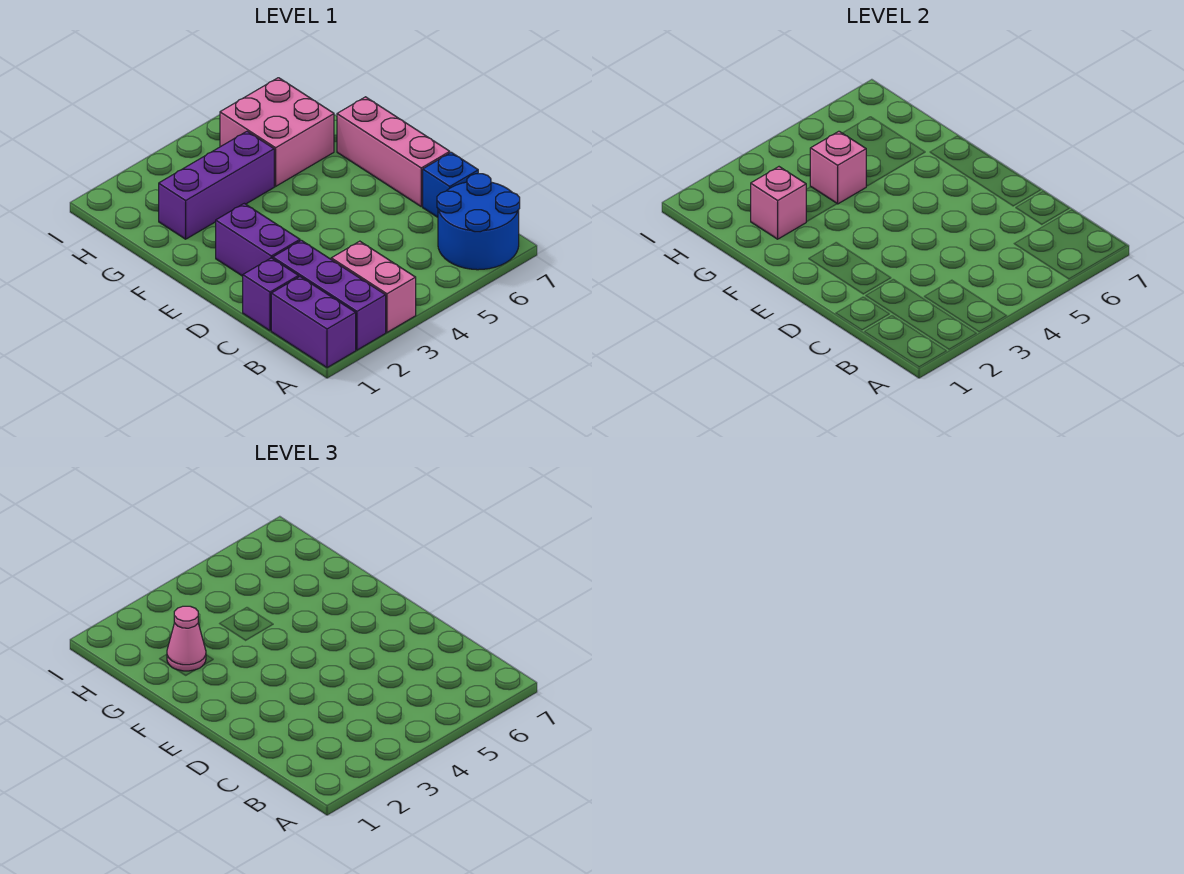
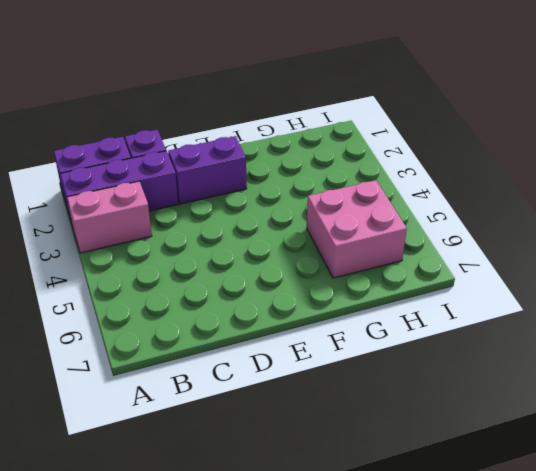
none -> blue round brick A6:B7 level 1
none -> blue brick C7 level 1
none -> pink brick D7:F7 level 1

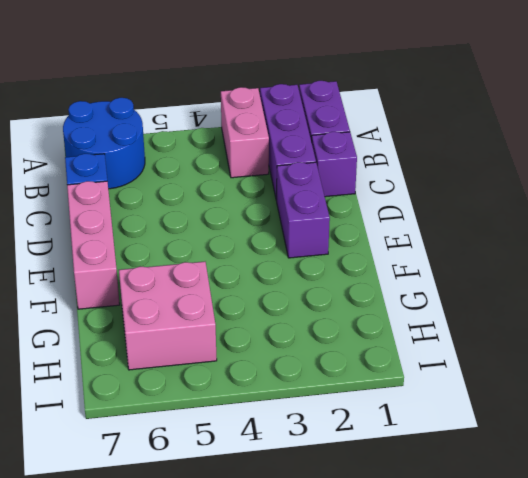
none -> purple brick G2:G4 level 1
none -> pink brick G2 level 2
none -> pink brick G4 level 2

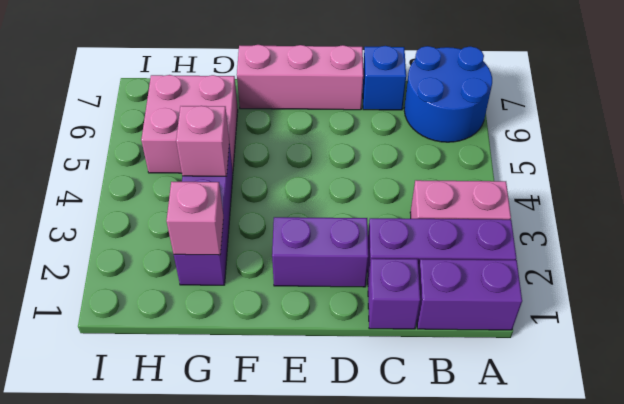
none -> pink cone G2 level 3

